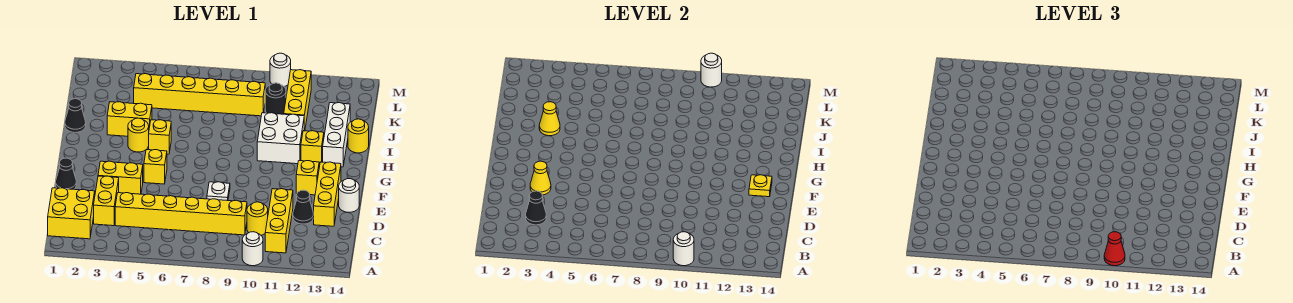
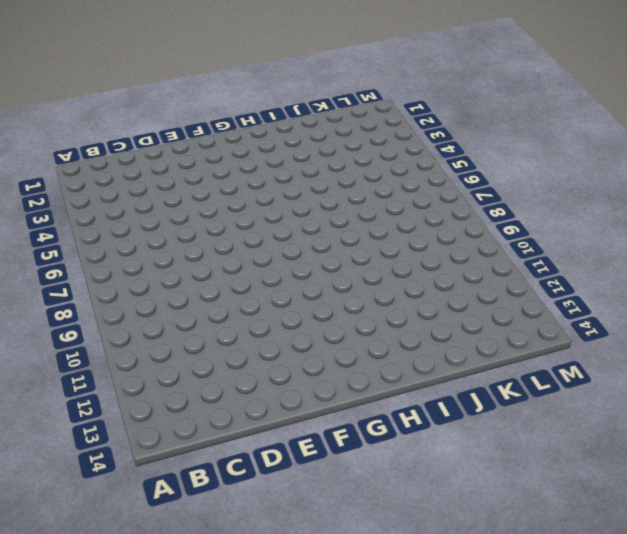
none -> white round brick A10 level 1
none -> yellow brick B1:C2 level 1
none -> yellow brick B11:D11 level 1
none -> yellow brick C3:D3 level 1

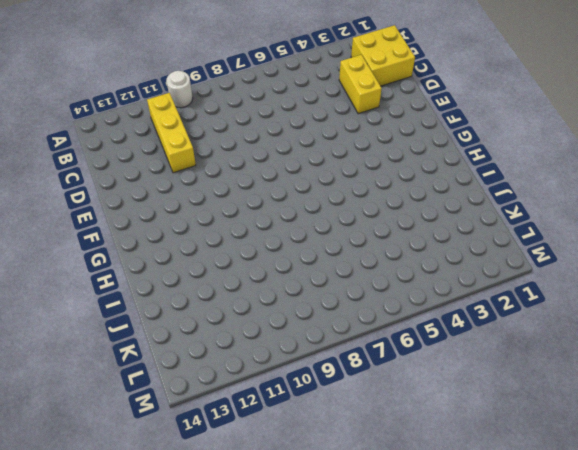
none -> yellow brick C4:C9 level 1
none -> yellow round brick C10 level 1
none -> black cone D12 level 1
none -> yellow brick D13:F13 level 1

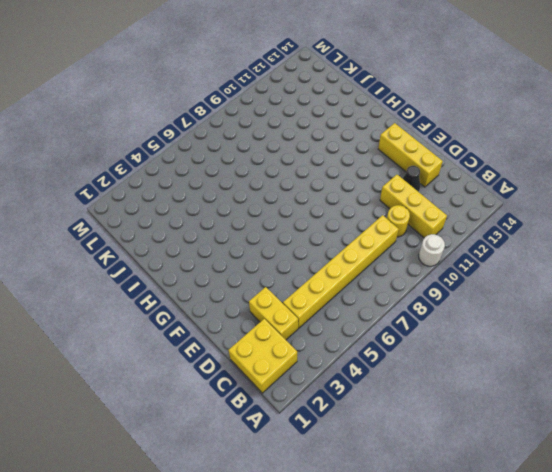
none -> black cone E1 level 1
none -> yellow brick E3:E4 level 1
none -> white plate E8 level 1
none -> white round brick E14 level 1

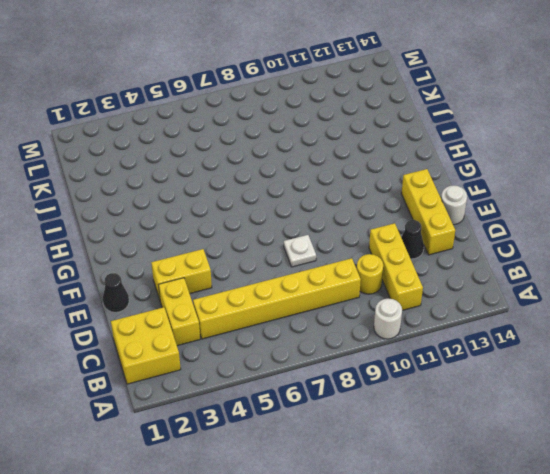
none -> yellow brick F5 level 1
none -> yellow brick F12 level 1
none -> yellow round brick H4 level 1
none -> yellow brick H5 level 1

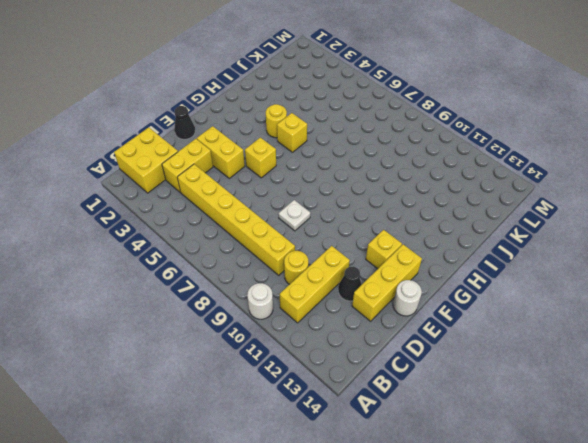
none -> white brick H10:I11 level 1
none -> yellow brick H12 level 1
none -> white brick H13:J13 level 1
none -> black cone I1 level 1

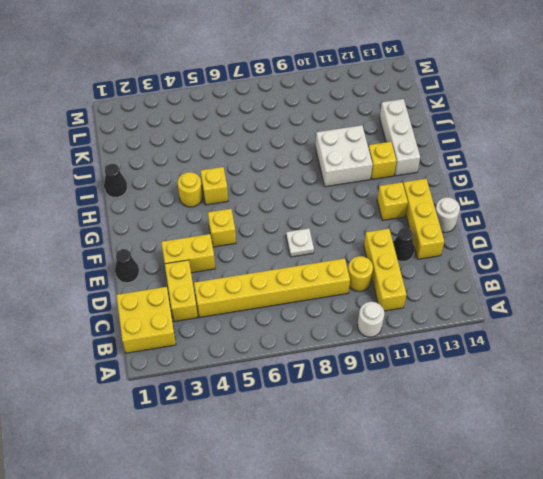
none -> yellow brick I3:I4 level 1
none -> yellow round brick I14 level 1
none -> yellow brick J11:L11 level 1
none -> yellow brick K4:K9 level 1

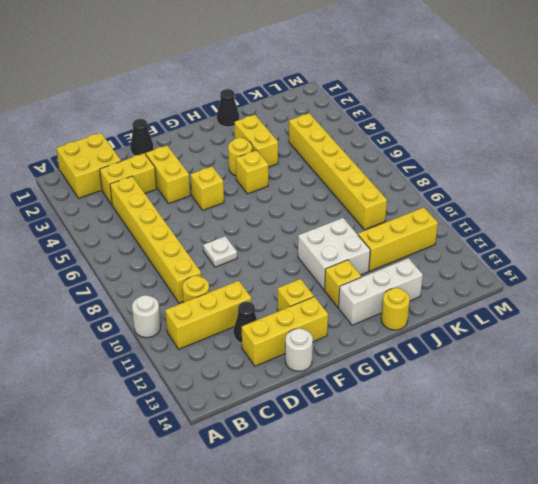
none -> black round brick K10 level 1
none -> white round brick M10 level 1
none -> white round brick A10 level 2
none -> black cone C3 level 2

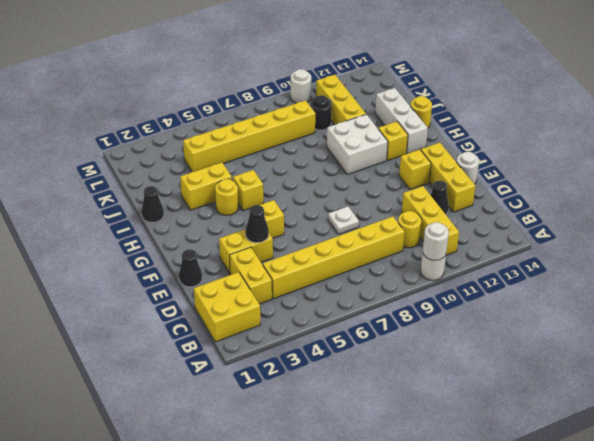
black cone E4 level 2 -> black cone C3 level 2
none -> yellow cone E3 level 2
none -> yellow plate F13 level 2
none -> yellow cone I3 level 2
none -> white round brick M10 level 2

